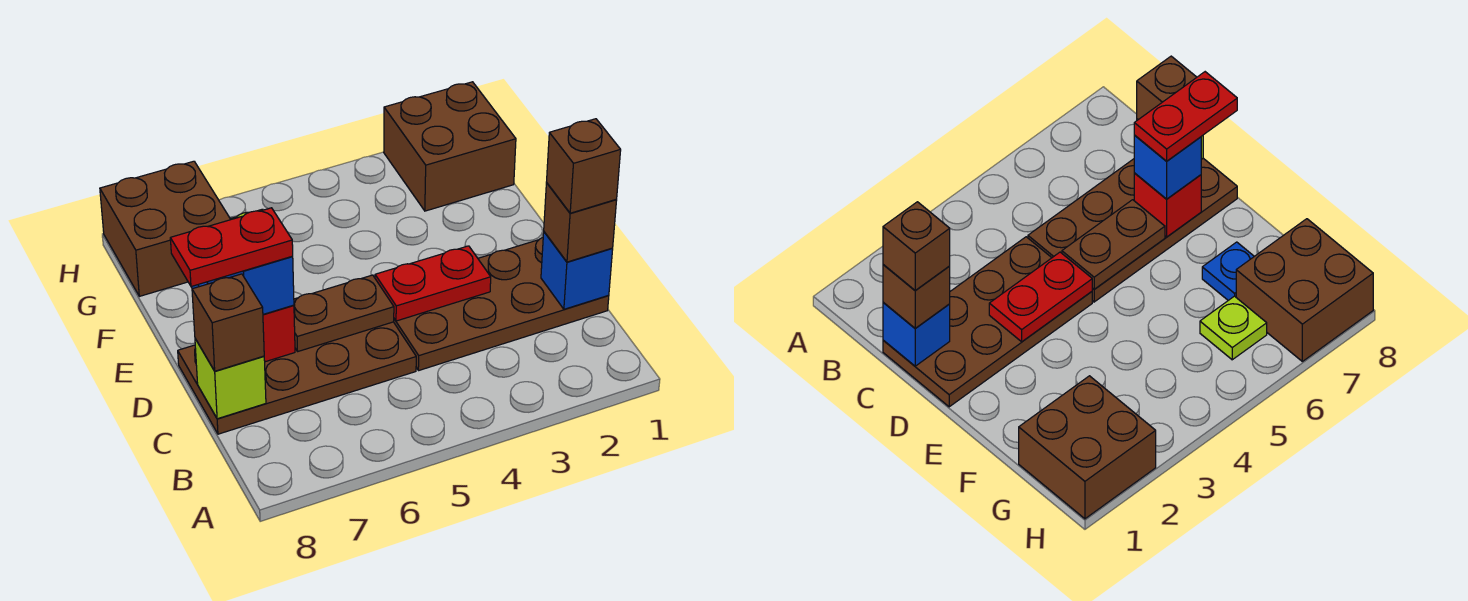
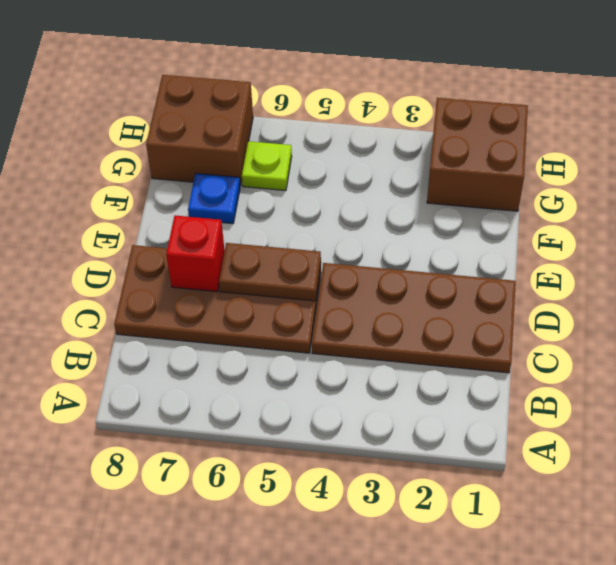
none -> blue brick C1 level 2
none -> lime brick C8 level 2
none -> red plate D3:D4 level 2

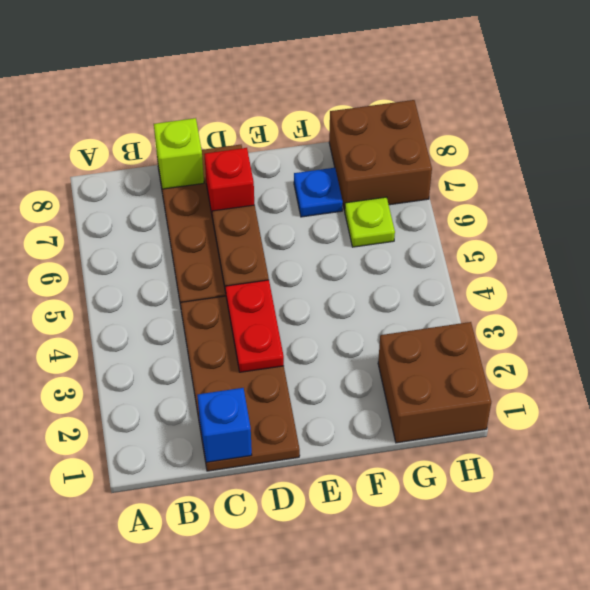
none -> brown brick C1 level 3
none -> brown brick C8 level 3
none -> blue brick D7 level 3

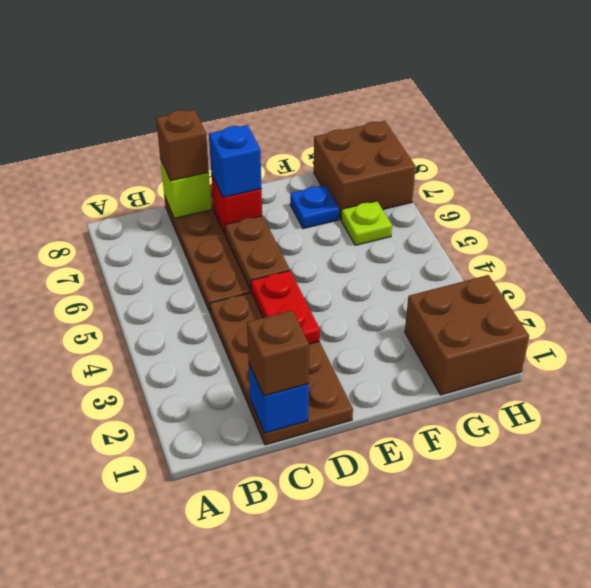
none -> brown brick C1 level 4
none -> red plate D7:D8 level 4

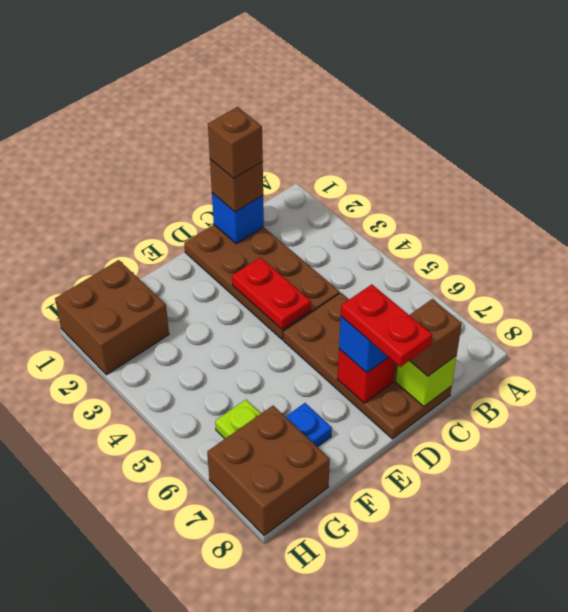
none -> brown plate D5:D6 level 2

